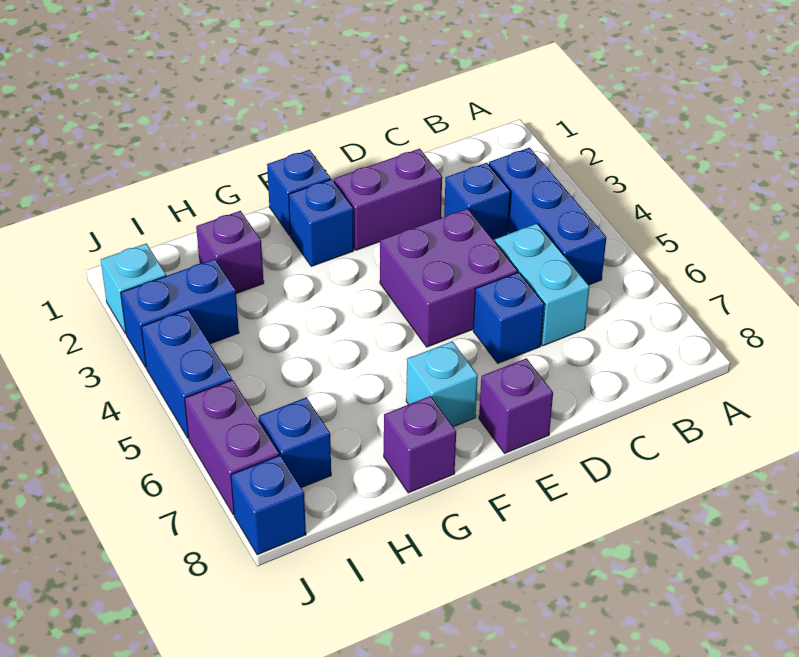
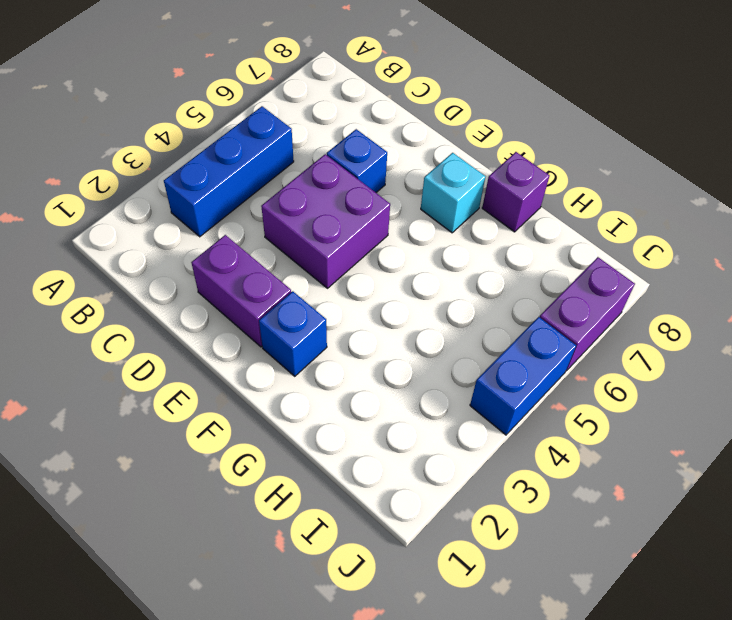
none -> blue brick C3 level 1
none -> cyan brick C5:C6 level 1
none -> purple brick E8 level 1

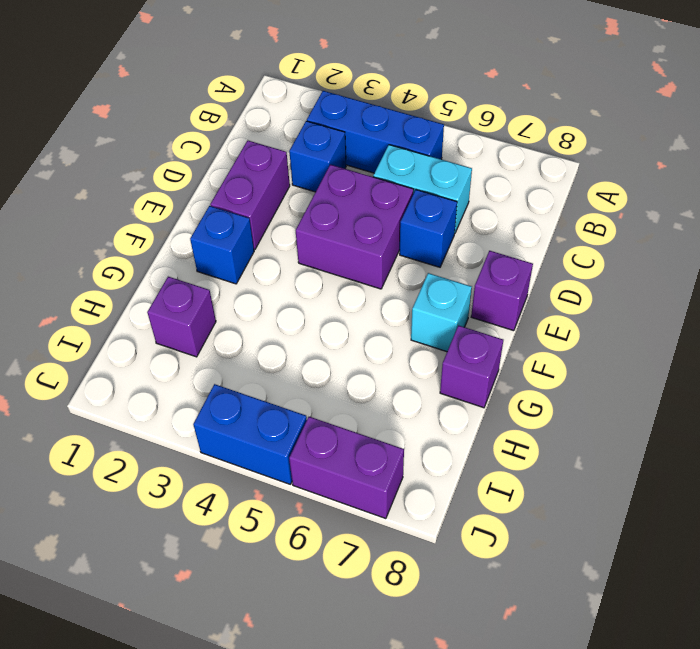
none -> blue brick F1 level 1
none -> blue brick I3:J3 level 1
none -> blue brick I7 level 1

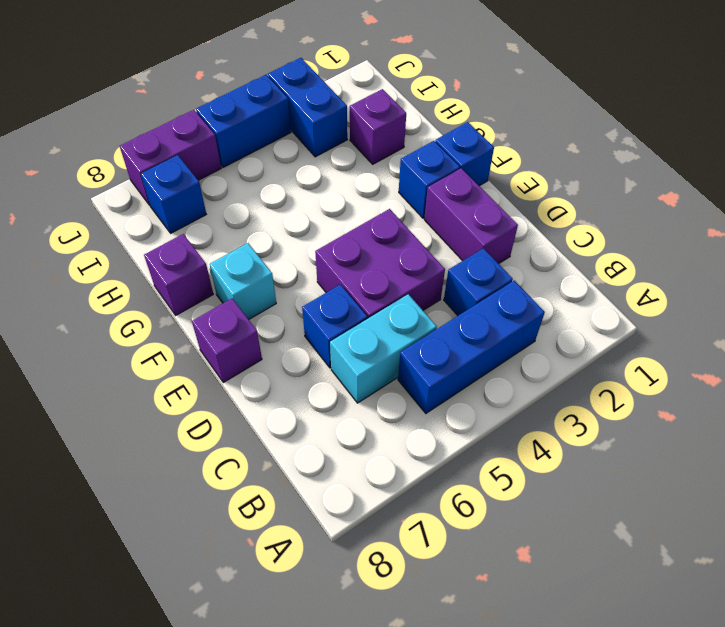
none -> cyan brick J2 level 1
none -> blue brick J8 level 1

